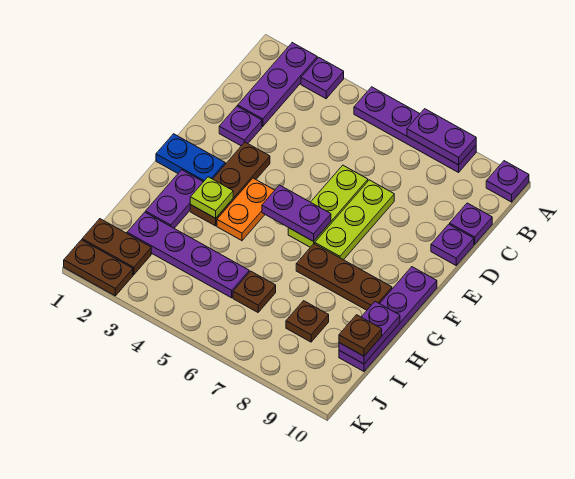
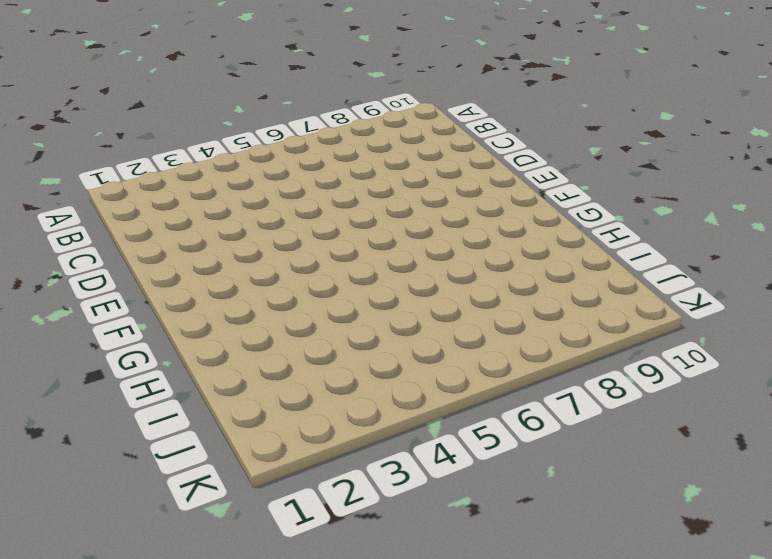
none -> purple plate A2:C2 level 1
none -> purple plate A3 level 1
none -> purple plate A5:A8 level 1

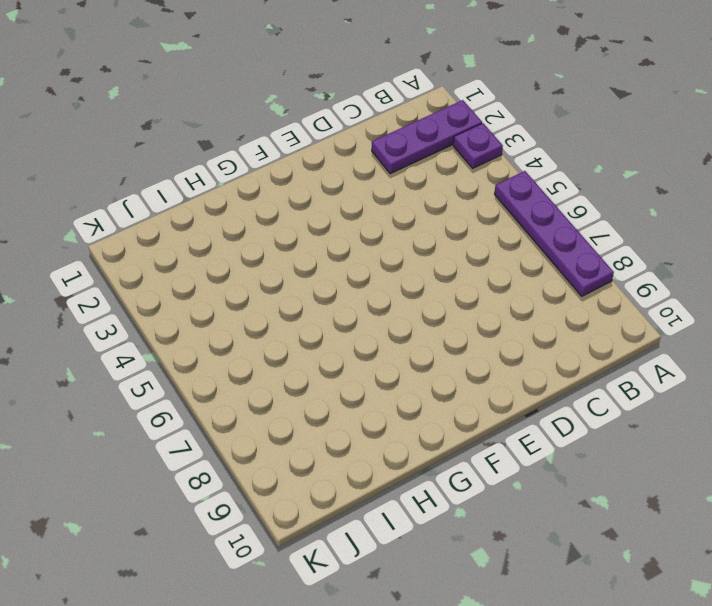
none -> purple plate A10 level 1
none -> purple plate C10 level 1
none -> purple plate D2 level 1

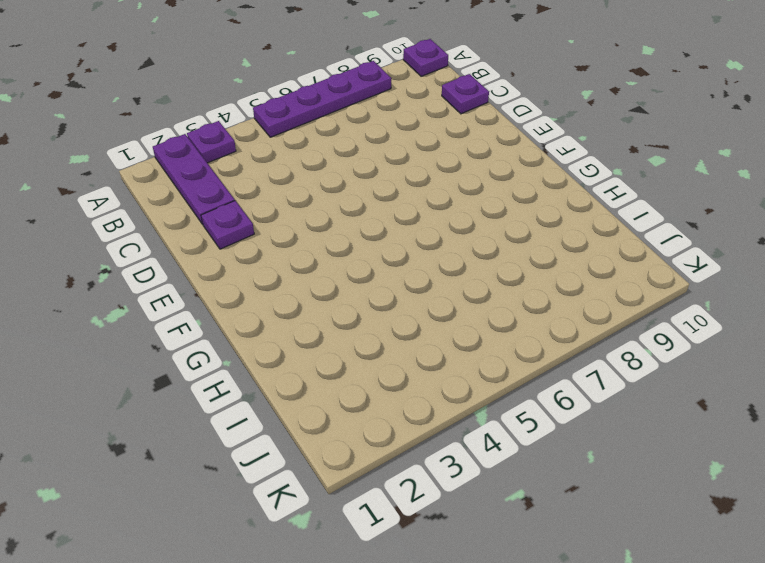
none -> lime plate D6:F6 level 1
none -> lime plate D7:F7 level 1
none -> purple plate D10 level 1

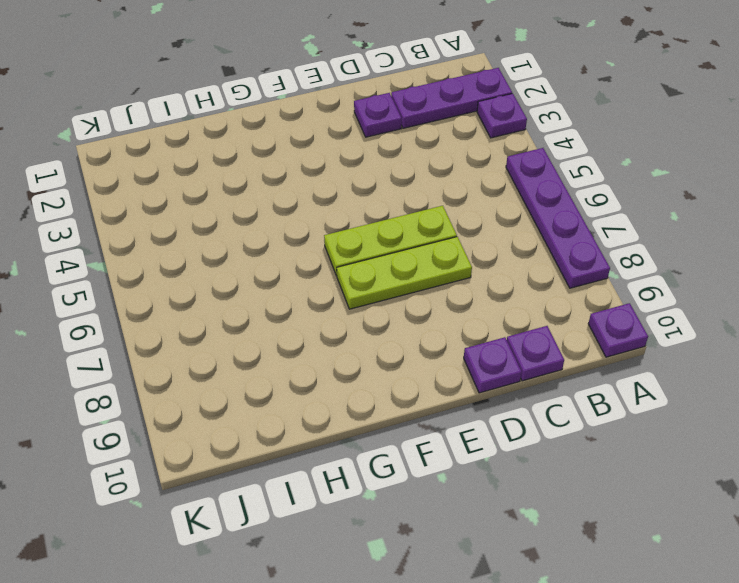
none -> brown plate E3:G3 level 1
none -> blue plate F1:F2 level 1
none -> orange plate F4:G4 level 1

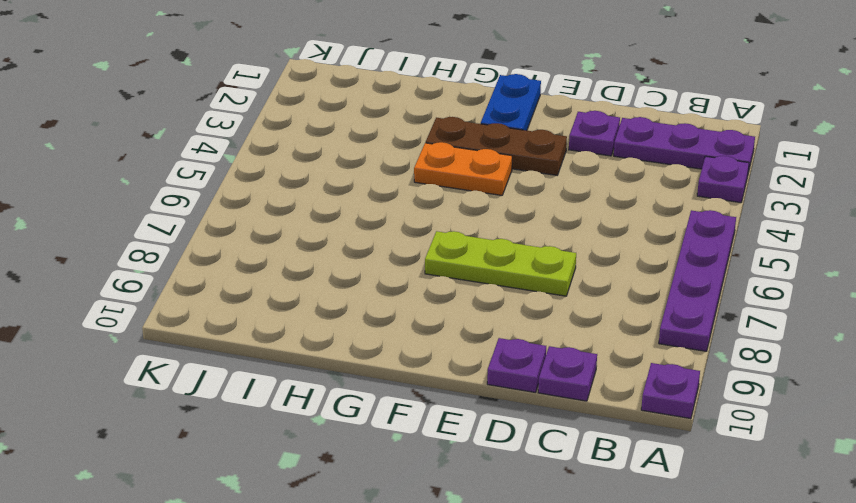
none -> lime plate D6:F6 level 1
none -> purple plate F10:I10 level 1
none -> purple plate G2:H2 level 1

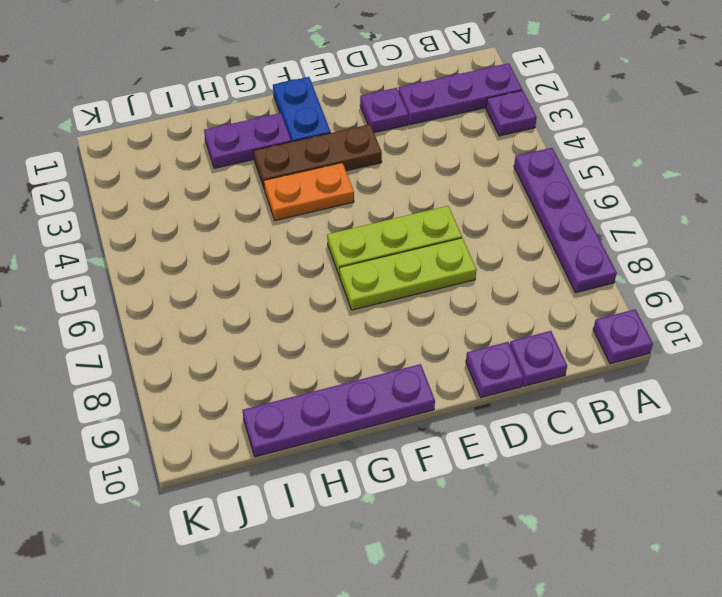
none -> brown plate G7:G9 level 1
none -> purple plate I2:I5 level 1
none -> brown plate I6 level 1

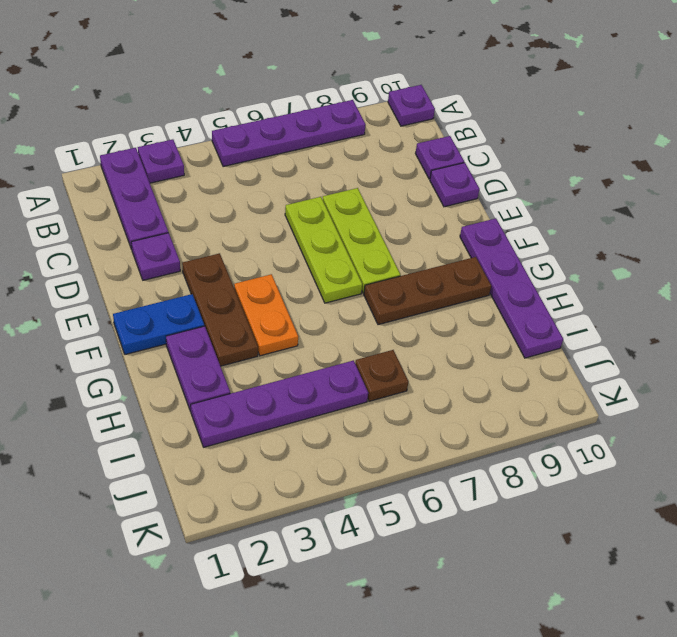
none -> brown plate I8 level 1
none -> brown plate J1:J2 level 1
none -> brown plate K1:K2 level 1

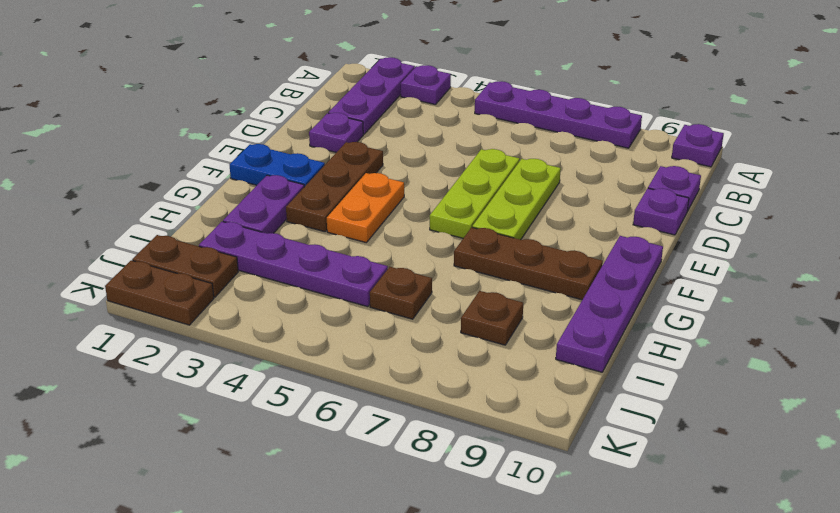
none -> purple plate A7:A8 level 2
none -> purple plate F5:F6 level 2
none -> lime plate G3 level 2

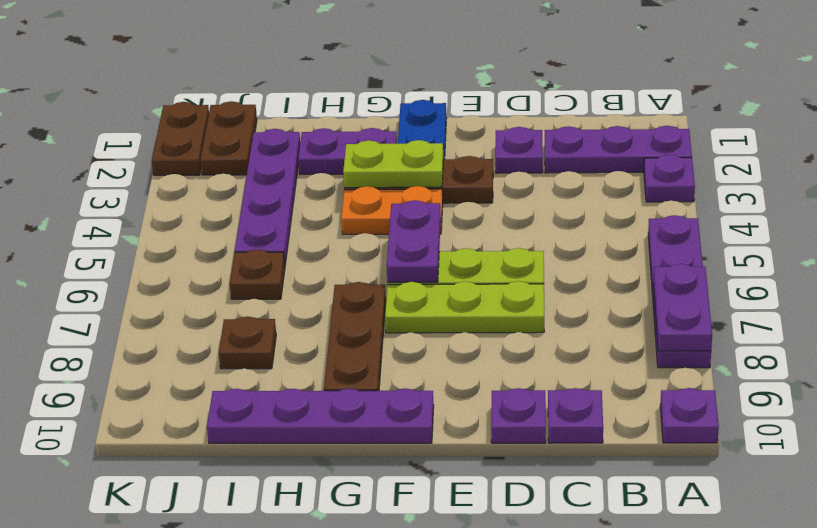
lime plate F3:G3 level 2 -> lime plate G3 level 2
none -> purple plate H10:I10 level 2
none -> brown plate I10 level 3

